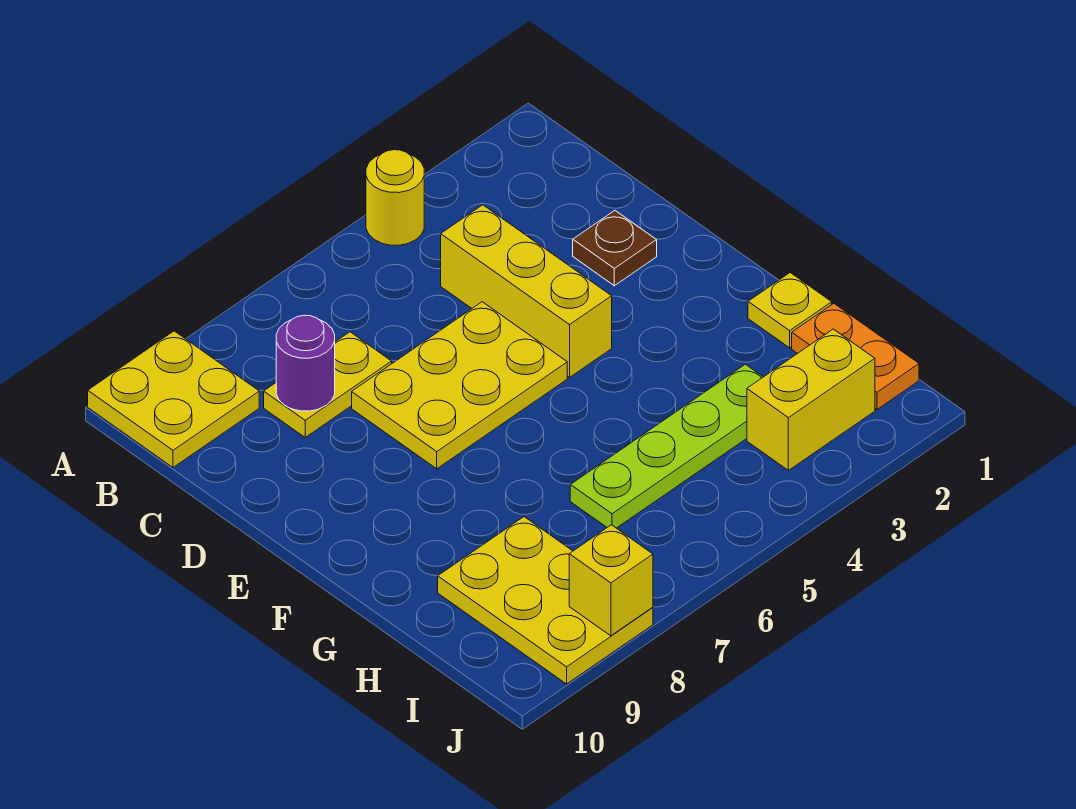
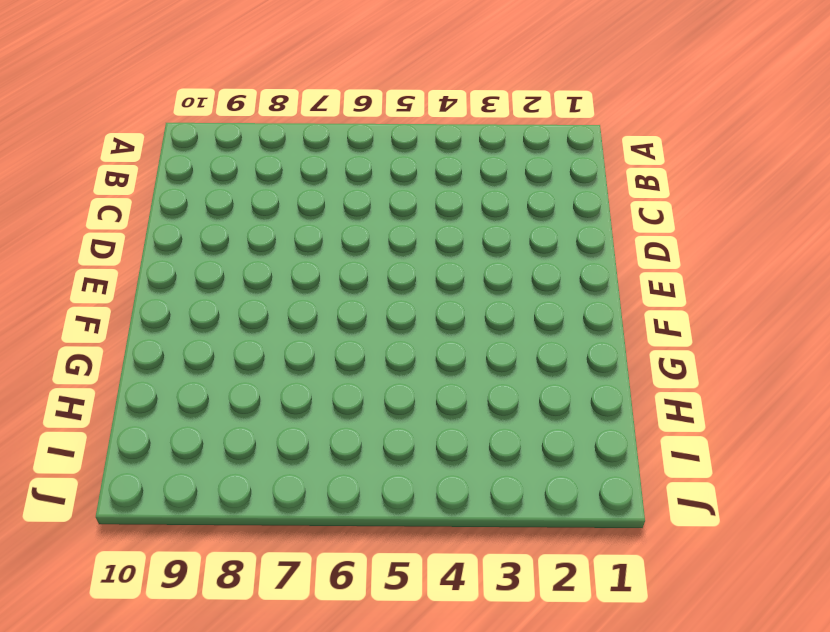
none -> yellow round brick A4 level 1
none -> yellow plate A9:B10 level 1
none -> yellow brick C4:E4 level 1

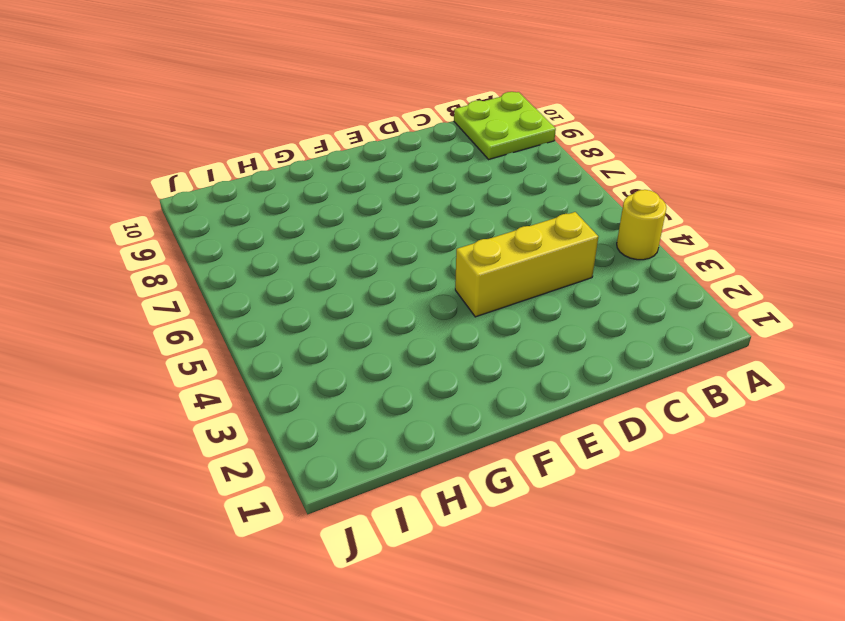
lime plate A9:B10 level 1 -> yellow plate A9:B10 level 1
none -> yellow plate C7:C8 level 1
none -> brown plate D2 level 1
none -> yellow plate D5:E7 level 1

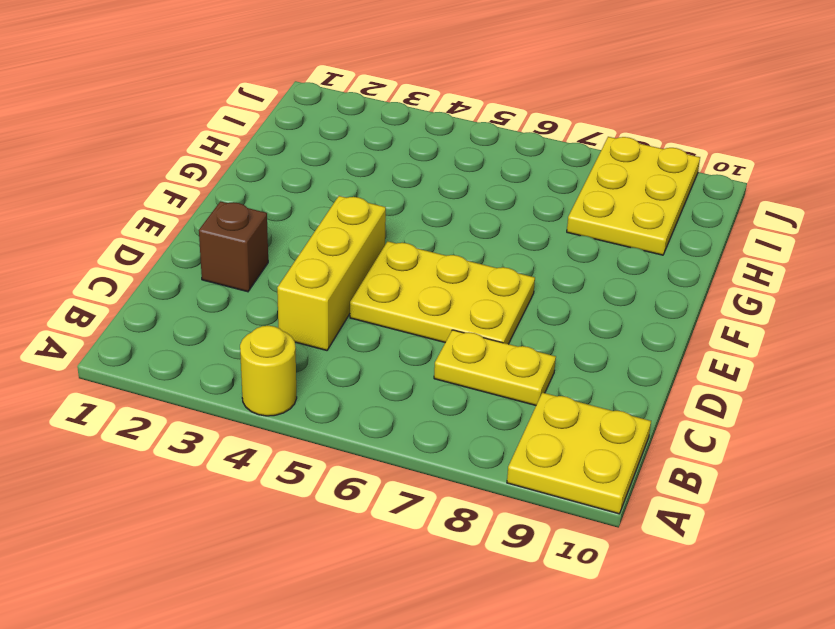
brown brick D2 level 1 -> brown plate D2 level 1
none -> yellow plate G1 level 1
none -> orange plate H1:I1 level 1
none -> lime plate H3:H6 level 1

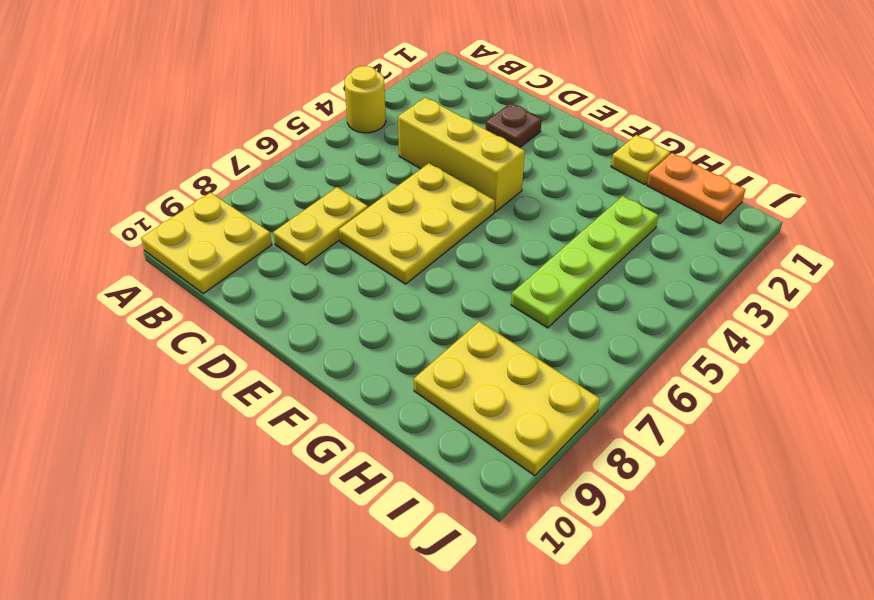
none -> yellow brick I2:I3 level 1
none -> purple round brick C8 level 2
none -> yellow brick J8 level 2

